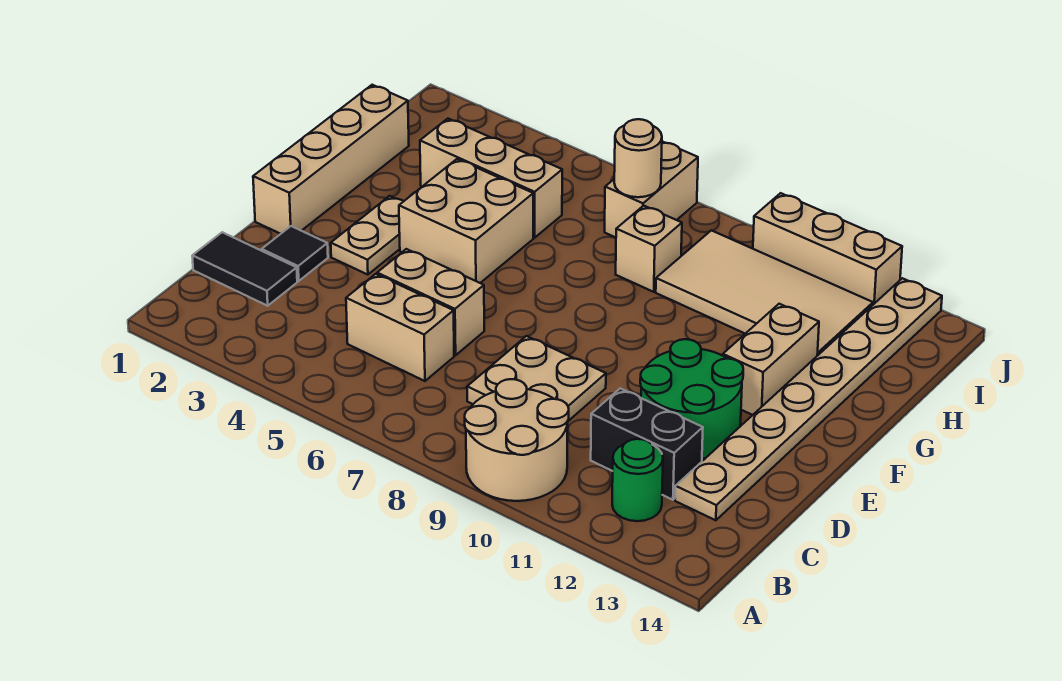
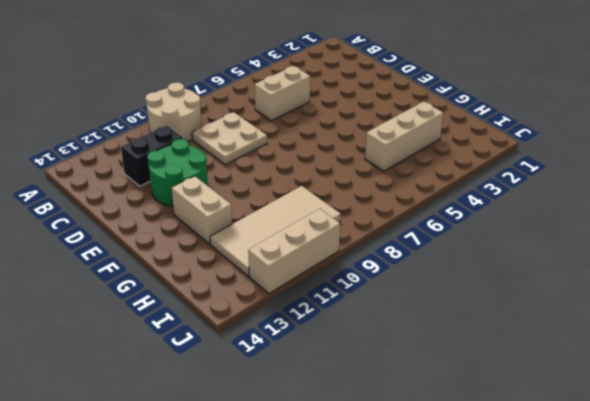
none -> green round brick B12 level 1
none -> black tile C1:C2 level 1
none -> tan plate C13:J13 level 1

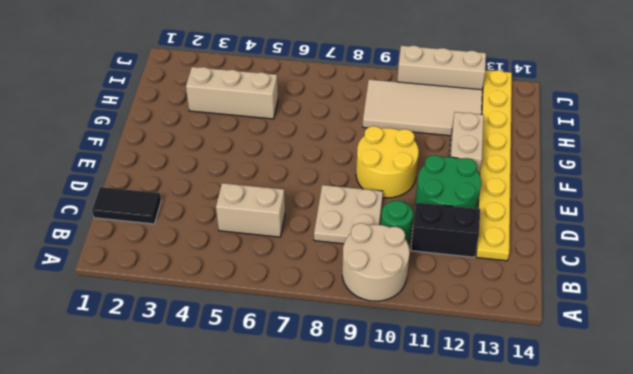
green round brick C10 level 1 -> green round brick B12 level 1
yellow plate C13:J13 level 1 -> tan plate C13:J13 level 1
yellow round brick E9:F10 level 1 -> none
none -> black tile D2 level 1
none -> tan brick D5:D6 level 1
none -> tan brick E1:H1 level 1

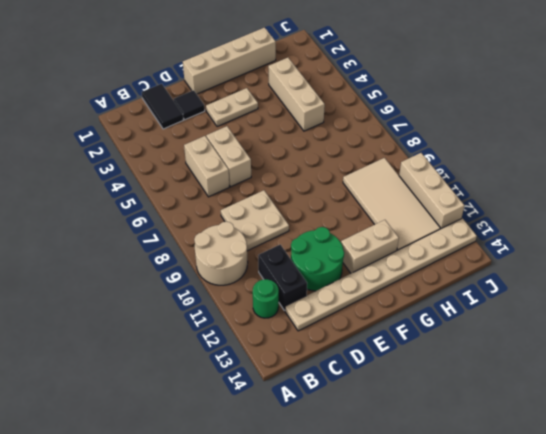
none -> tan brick F4:G5 level 1
none -> tan brick H8 level 1
none -> tan brick I7:J7 level 1

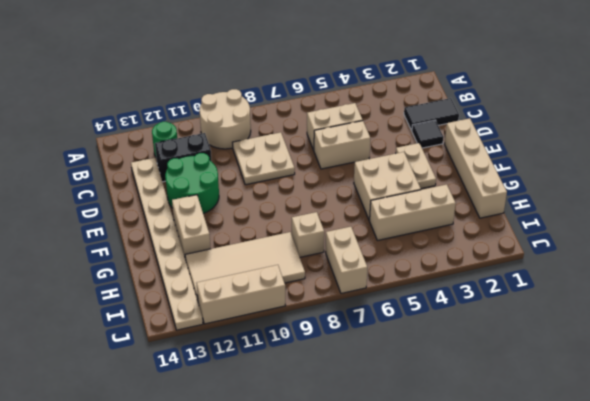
none -> tan round brick I7 level 2

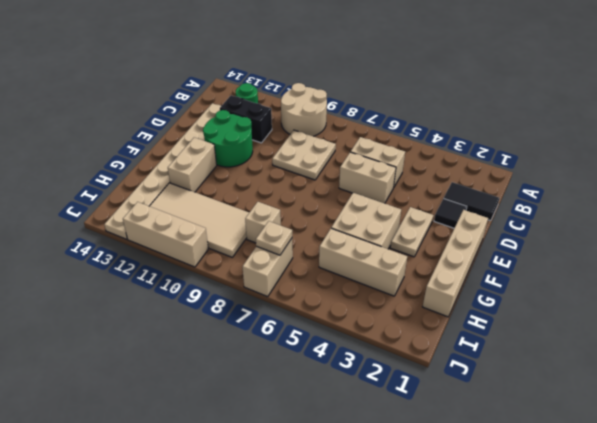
tan plate I7 level 2 -> tan round brick I7 level 2

